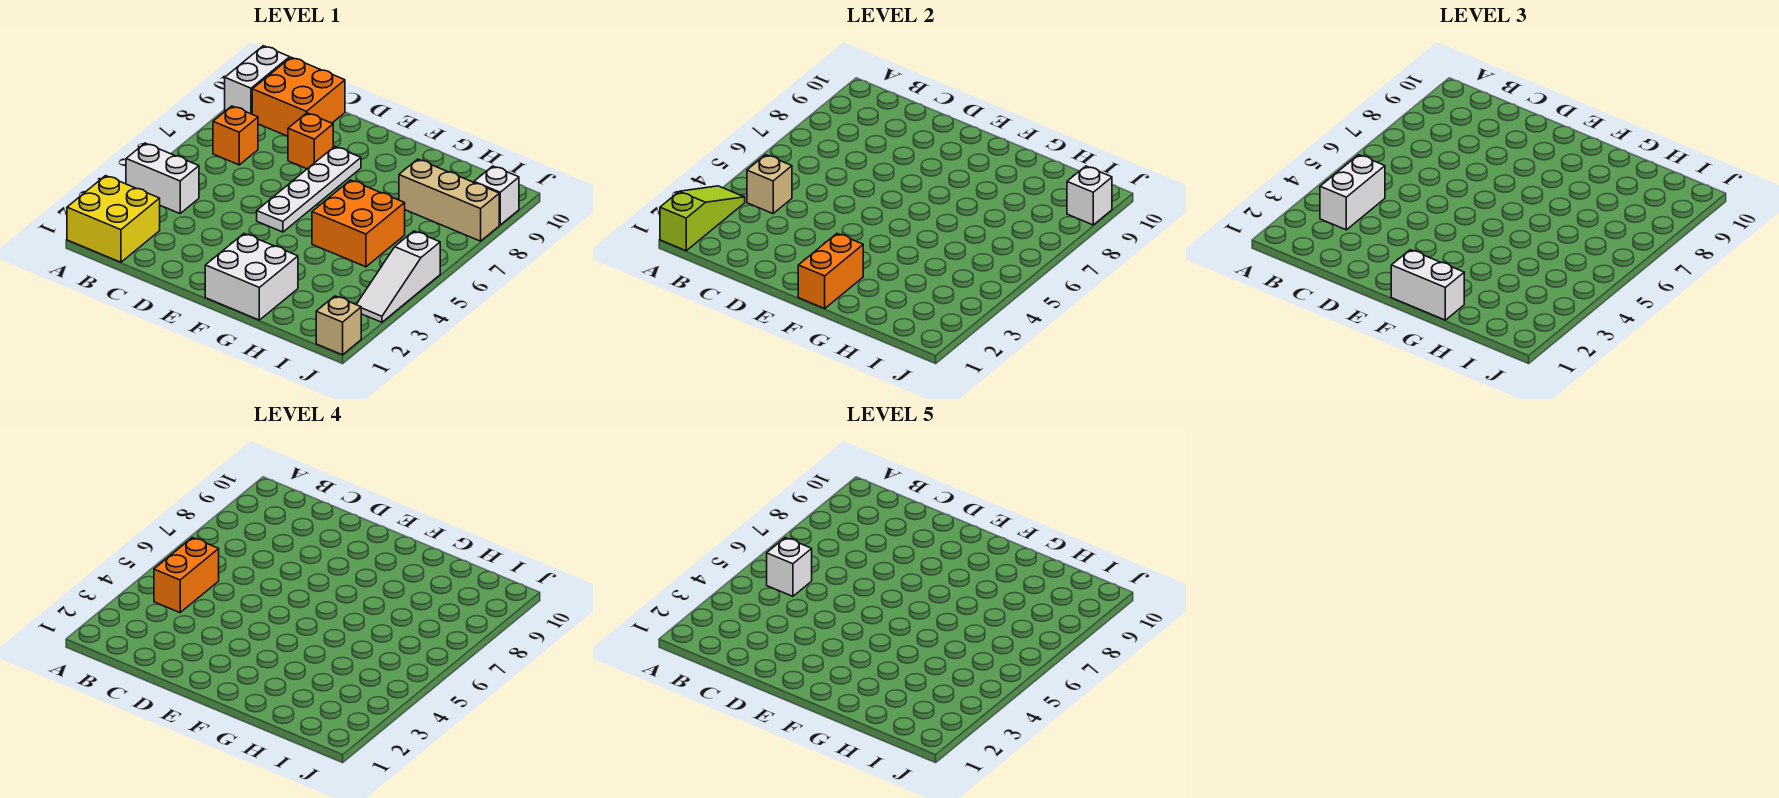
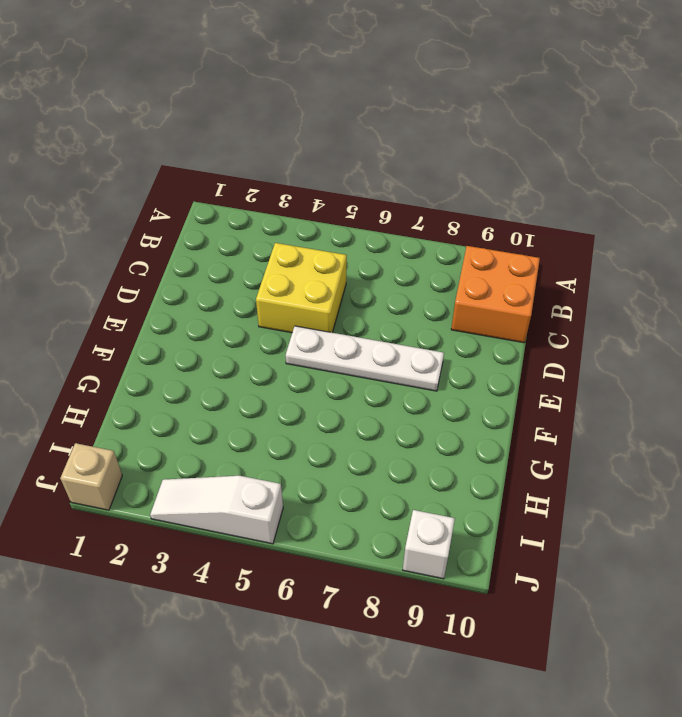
yellow brick C4:D5 level 1 -> yellow brick A1:B2 level 1
none -> white brick A4:B4 level 1
none -> white brick A9:A10 level 1
none -> orange brick B7 level 1

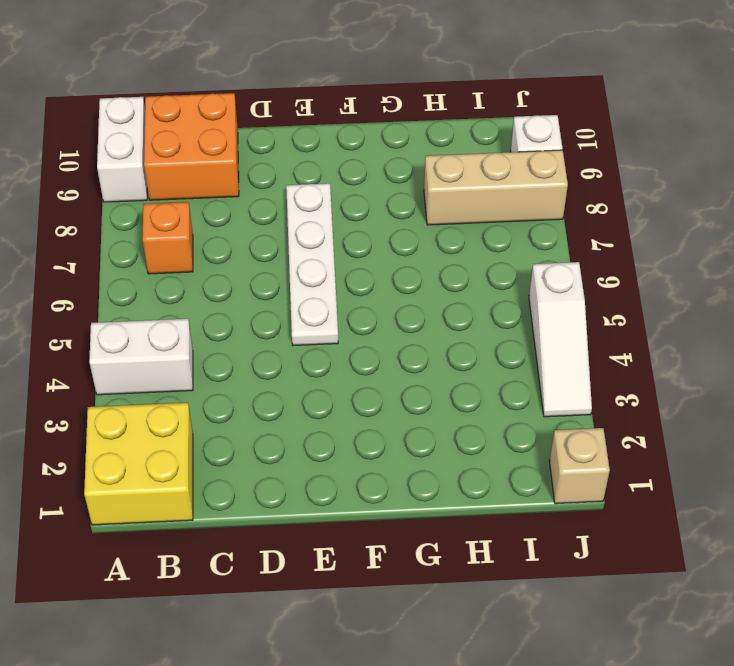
none -> orange brick D8 level 1
none -> white brick F1:G2 level 1
none -> orange brick G5:H6 level 1

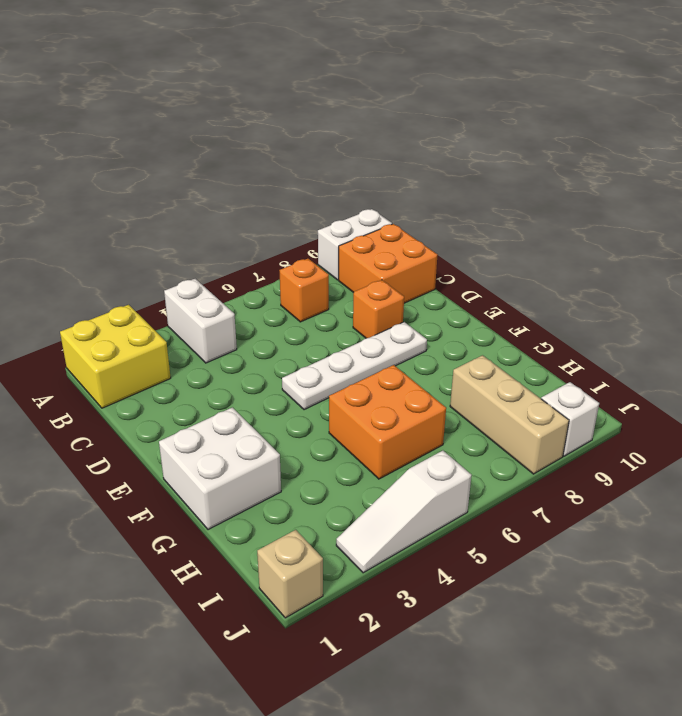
none -> lime slope A1:A3 level 2 top 1
none -> tan brick B4 level 2
none -> orange brick F1:F2 level 2

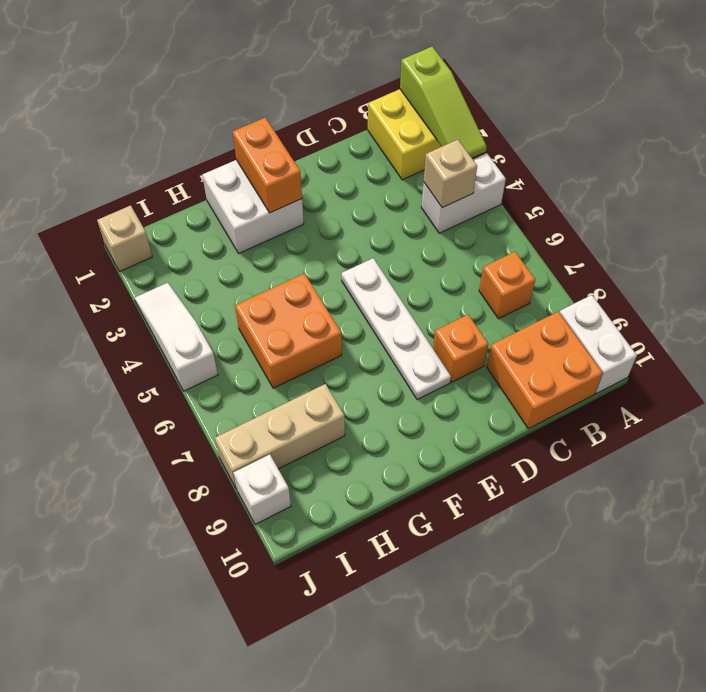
none -> white brick J9 level 2
none -> white brick B3:B4 level 3
none -> white brick F1:G1 level 3

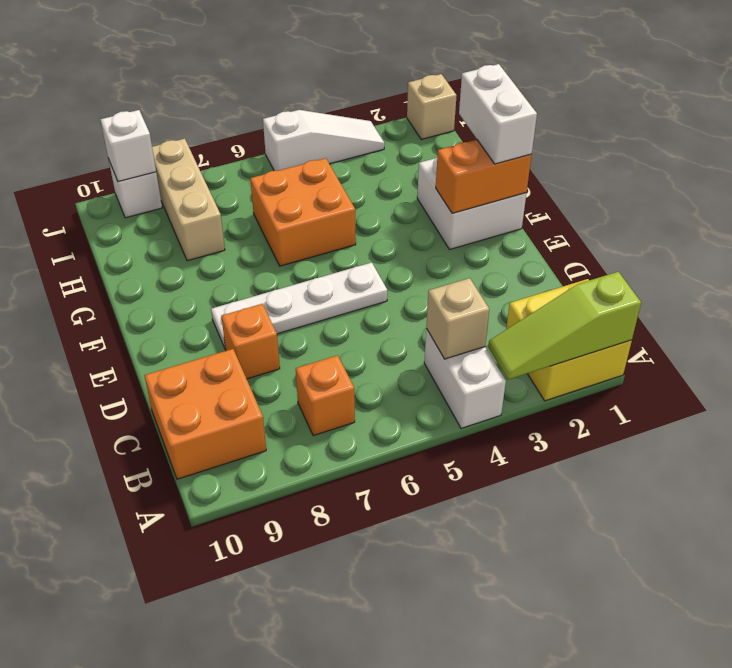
none -> white brick A9:A10 level 1
none -> white brick B3:B4 level 3
none -> orange brick B4:B5 level 4

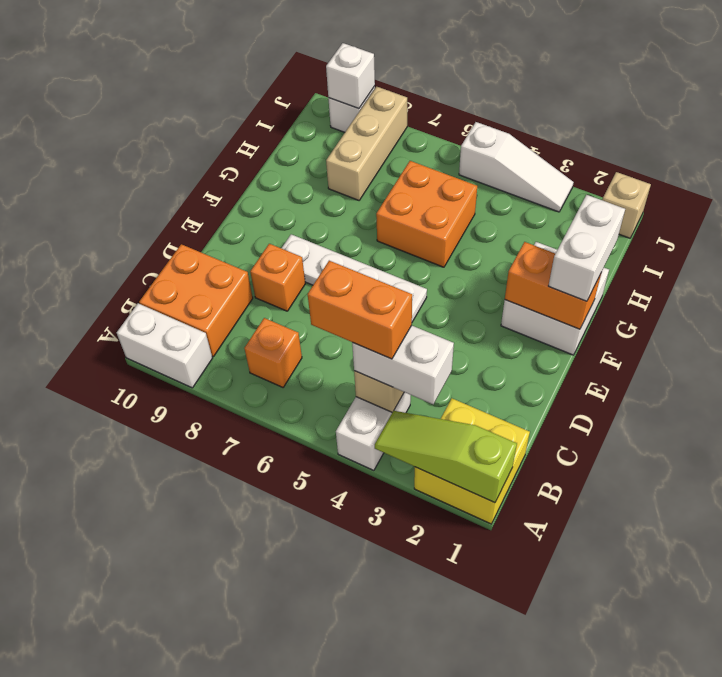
none -> white brick B5 level 5

